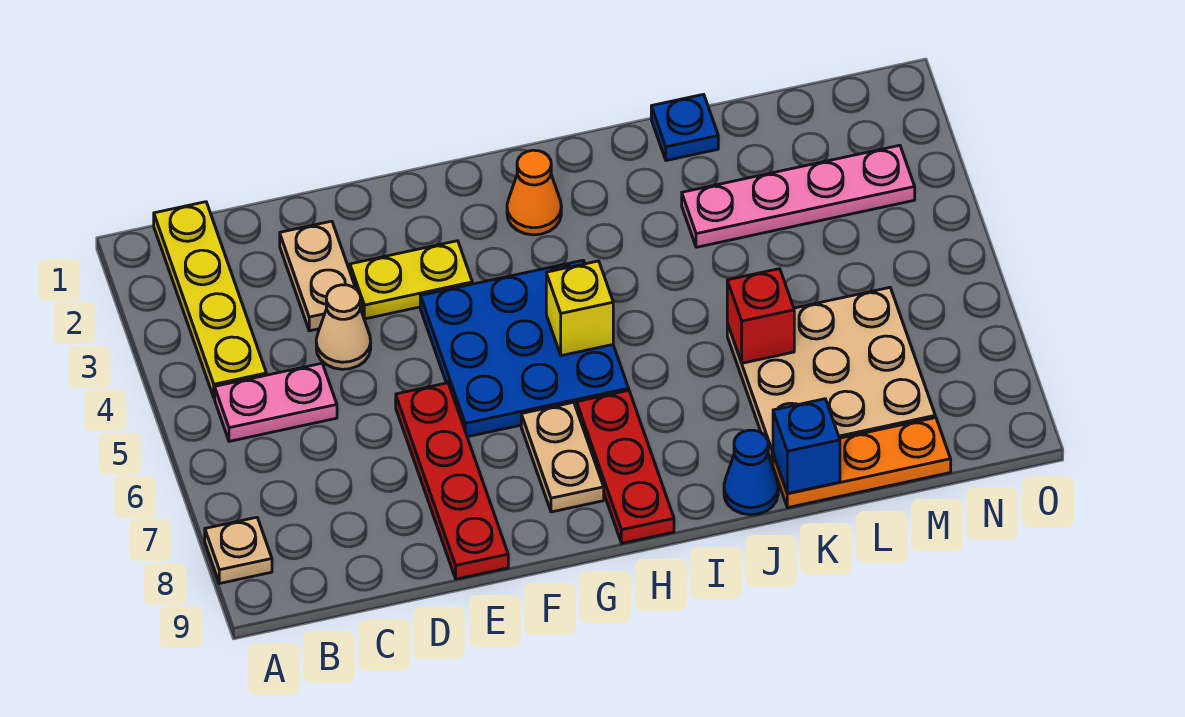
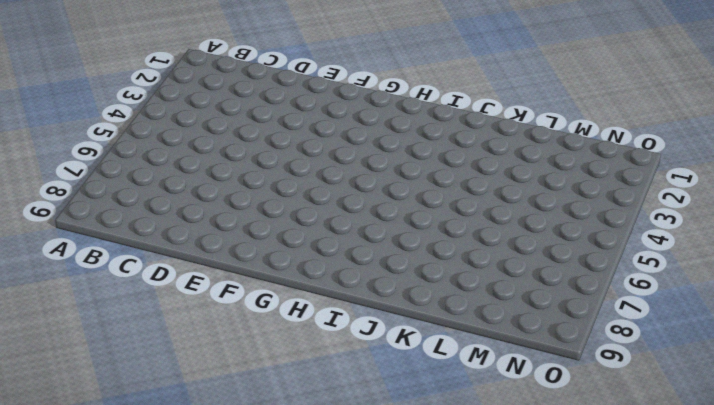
none -> tan plate A8 level 1
none -> yellow plate B1:B4 level 1
none -> pink plate B5:C5 level 1

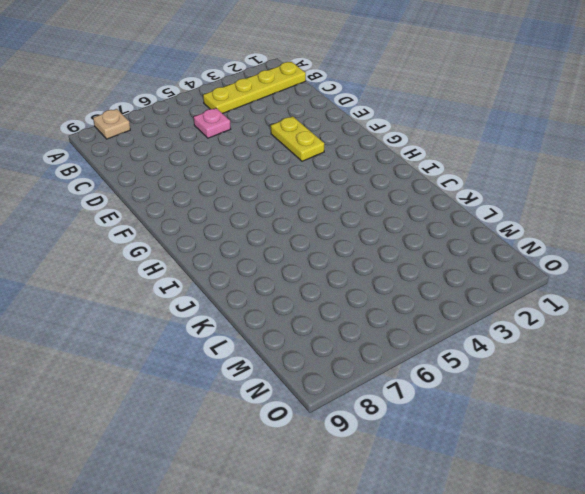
pink plate C5 level 1 -> pink plate B5:C5 level 1
none -> tan plate D2:D3 level 1
none -> tan cone D4 level 1
none -> red plate E6:E9 level 1

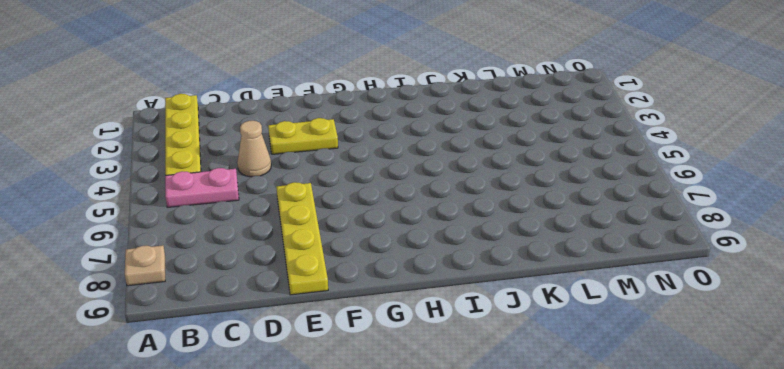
yellow plate E6:E9 level 1 -> red plate E6:E9 level 1
none -> tan plate D2:D3 level 1
none -> blue plate F4:H6 level 1
none -> tan plate G7:G8 level 1

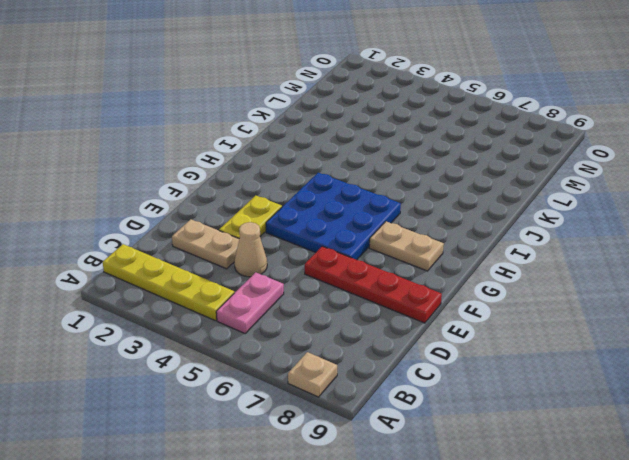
none -> orange cone H2 level 1
none -> red plate H7:H9 level 1
none -> blue cone J9 level 1

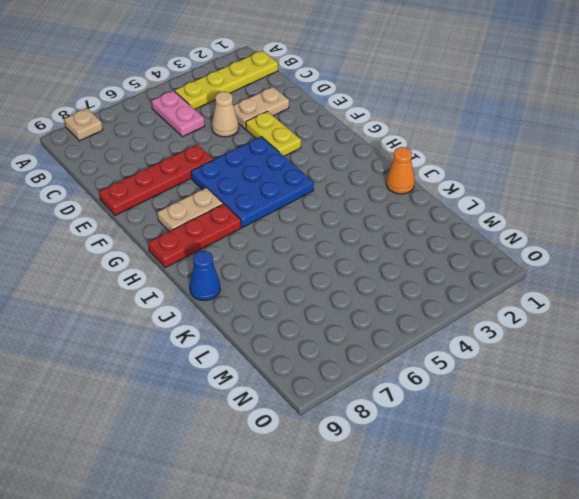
orange cone J1 level 1 -> orange cone H2 level 1
none -> blue plate K1 level 1
none -> pink plate K3:N3 level 1
none -> tan plate K6:M8 level 1

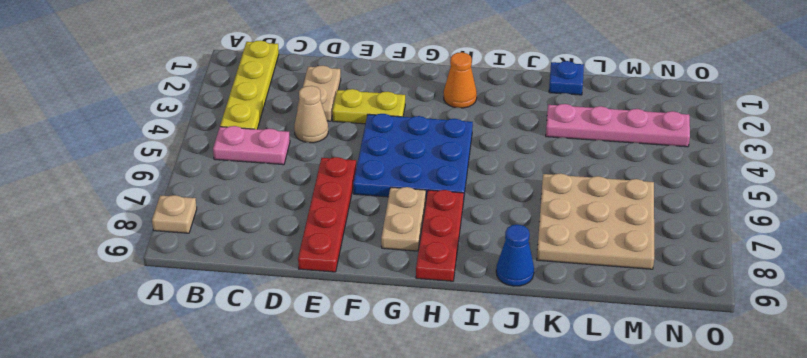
none -> orange plate K9:M9 level 1
none -> yellow brick H5 level 2
none -> red brick K6 level 2

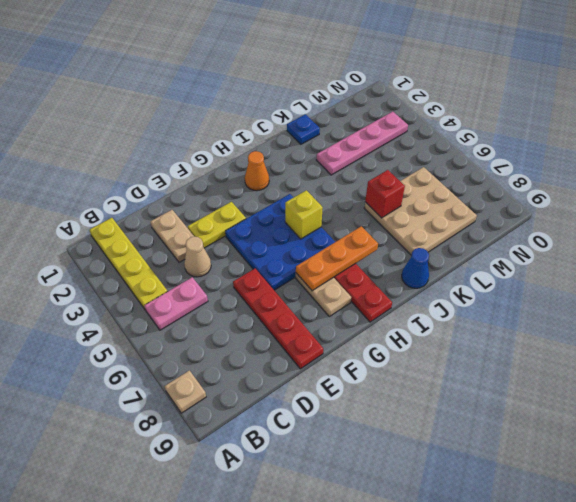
orange plate G7:I7 level 2 -> orange plate K9:M9 level 1
none -> blue brick K9 level 2

